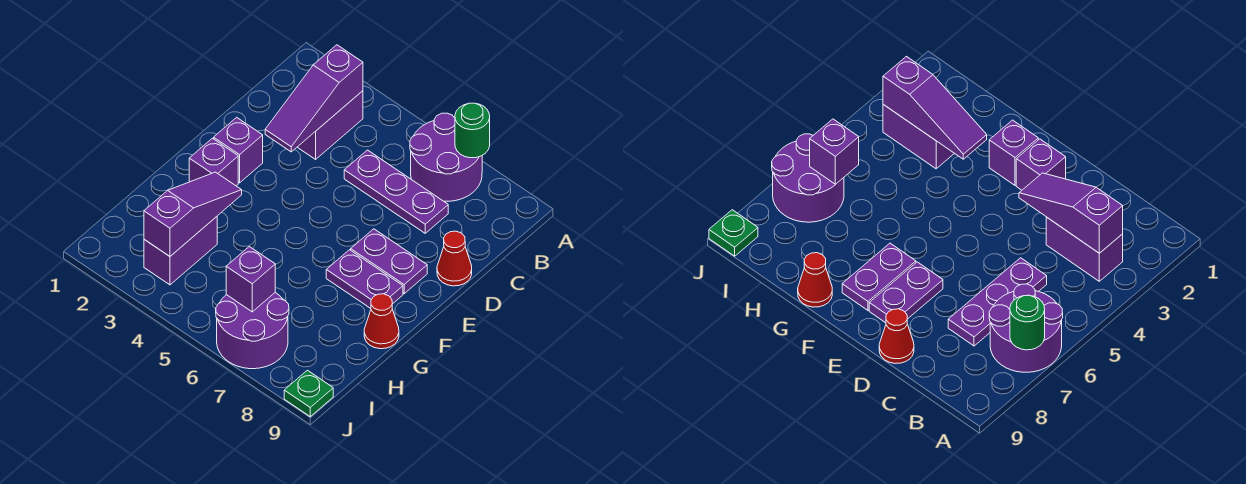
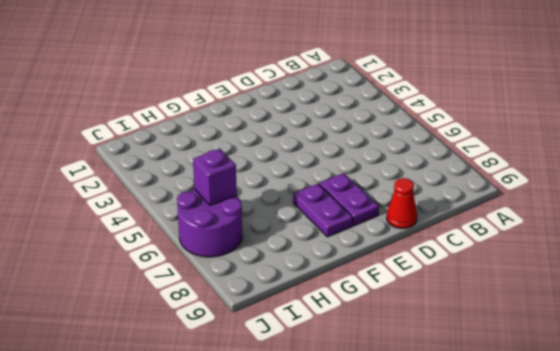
none -> purple round brick A6:B7 level 1
none -> purple brick B3:C3 level 1
none -> purple plate C5:C7 level 1

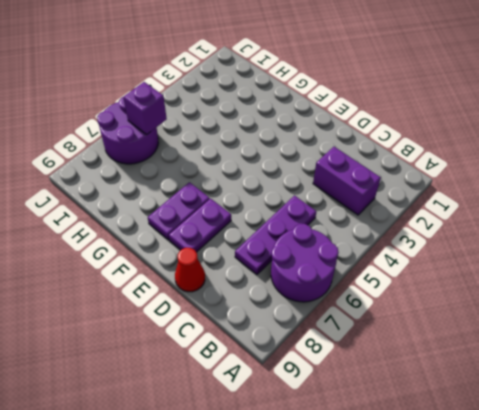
none -> purple brick E2 level 1
none -> purple brick F2 level 1
none -> red cone G9 level 1

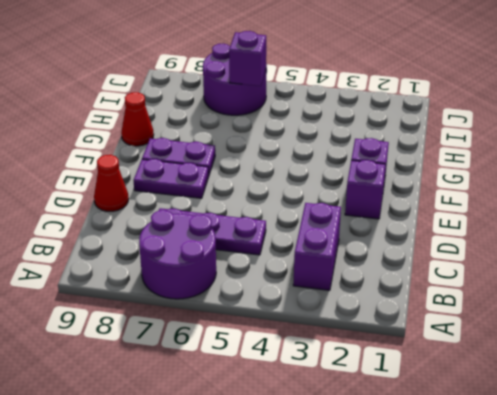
none -> purple brick H3:I3 level 1
none -> green plate J9 level 1
none -> green round brick A7 level 2

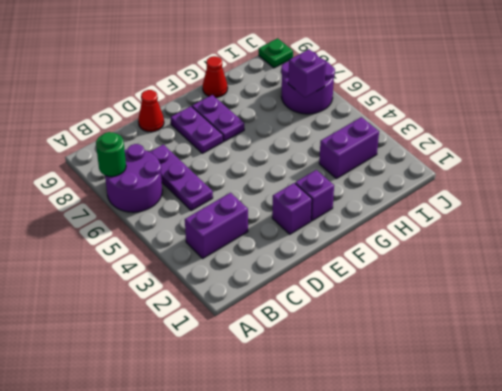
none -> purple slope B3:D3 level 2 top B
none -> purple slope G3:I3 level 2 top I

